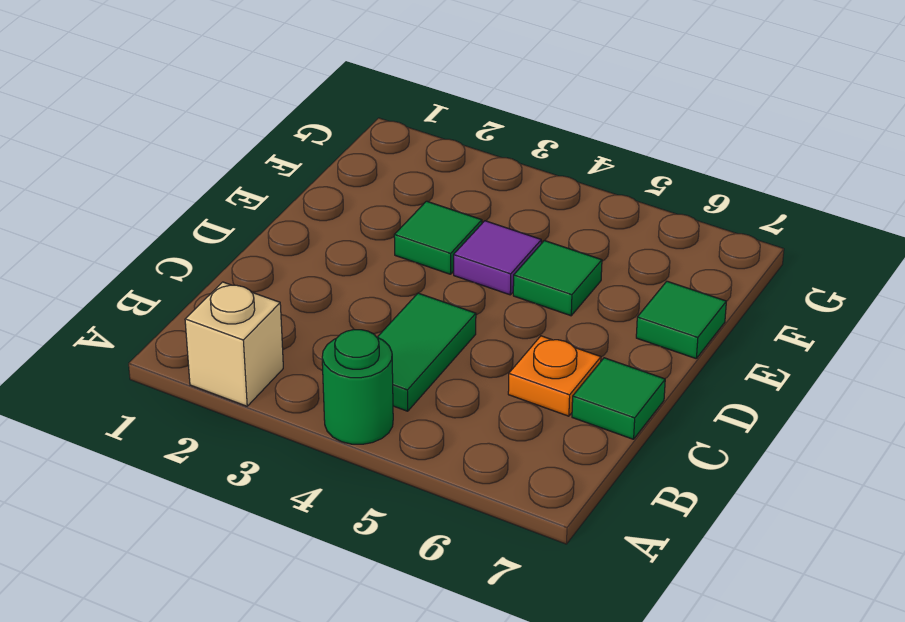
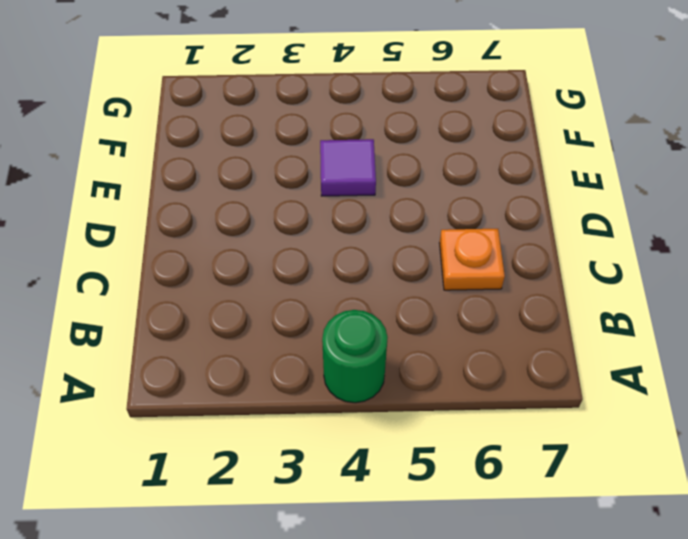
none -> tan brick A2 level 1
none -> green tile B4:C4 level 1

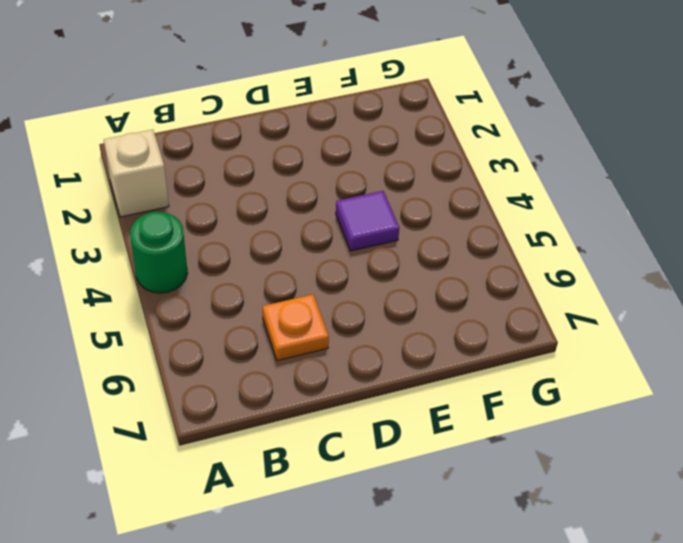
none -> green tile B4:C4 level 1
none -> green tile C7 level 1

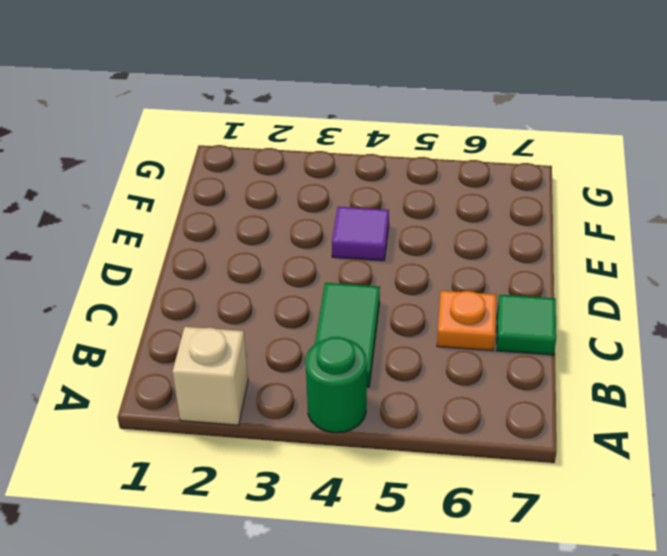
none -> green tile E3 level 1
none -> green tile E5 level 1

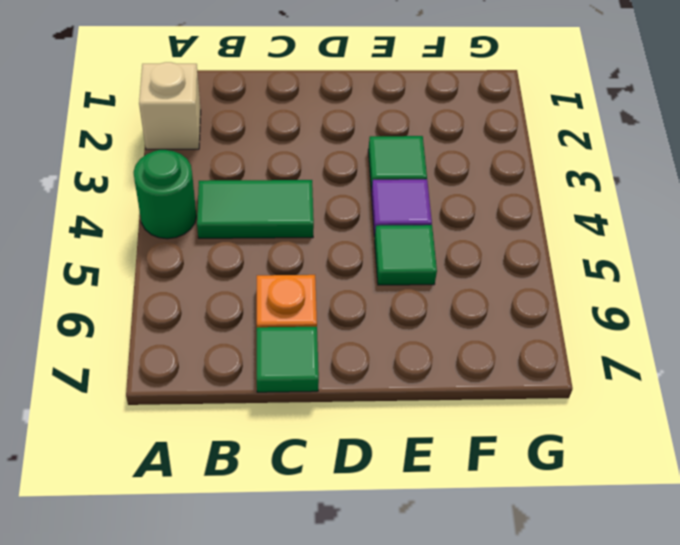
none -> green tile E7 level 1

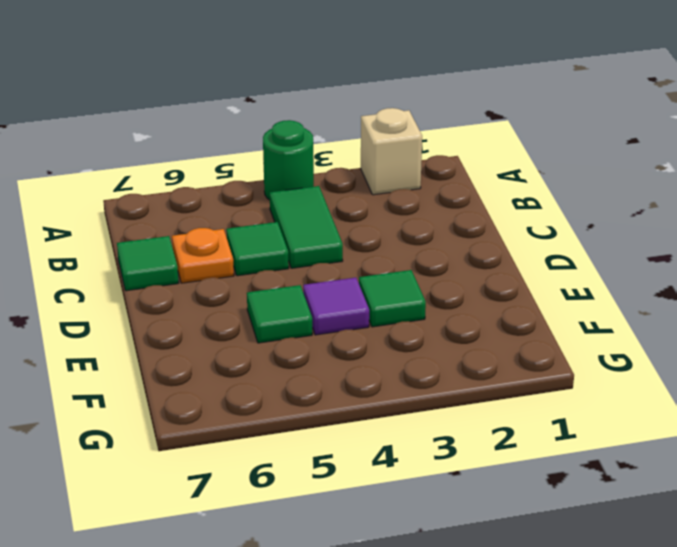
green tile C5 level 1 -> green tile E7 level 1

